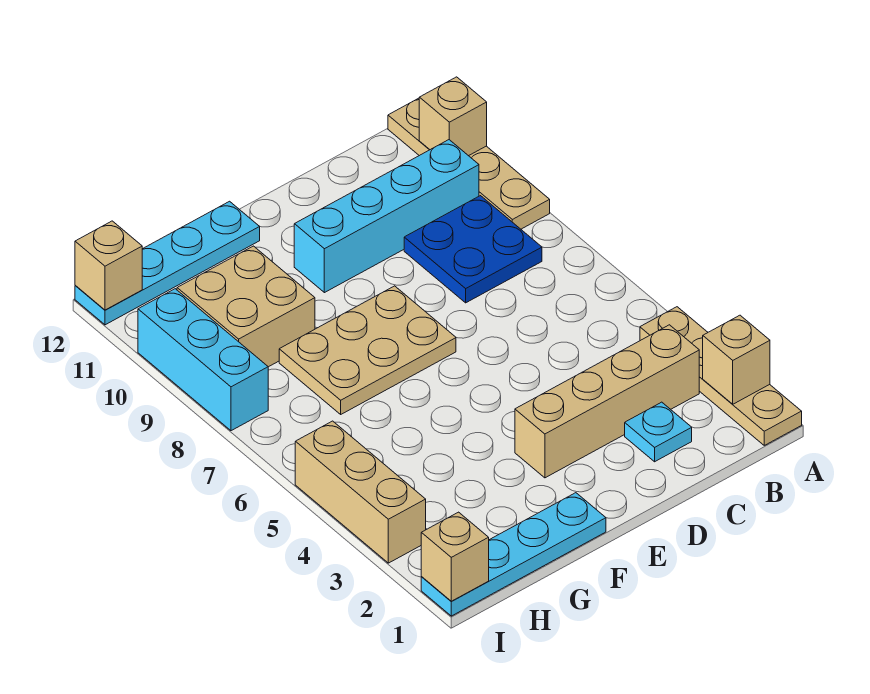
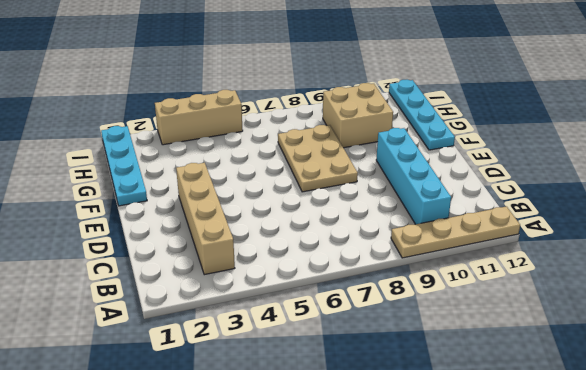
none -> tan plate A1:A4 level 1
none -> blue plate B8:C9 level 1
none -> cyan plate C2 level 1

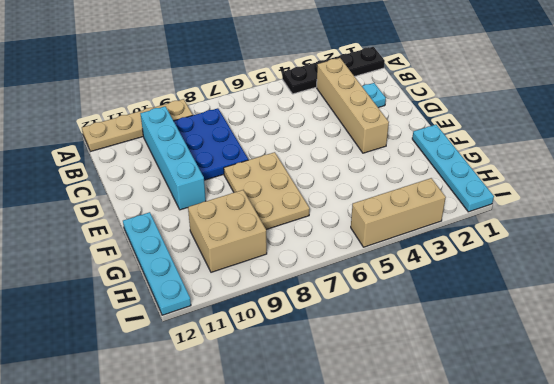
black plate A1:A4 level 1 -> tan plate A1:A4 level 1
blue plate B8:D9 level 1 -> blue plate B8:C9 level 1
none -> cyan brick I8:I10 level 1
none -> tan brick A2 level 2
none -> tan brick A11 level 2

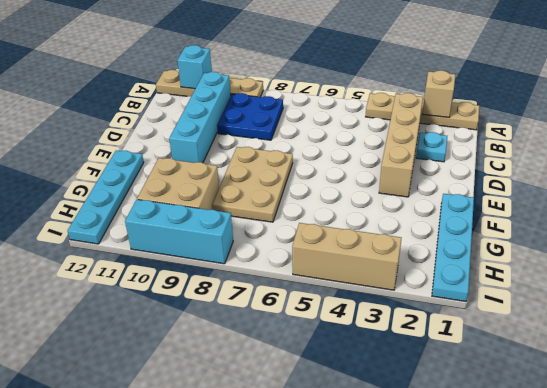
cyan brick A11 level 2 -> tan brick A11 level 2
none -> tan brick I1 level 2
none -> tan brick I12 level 2

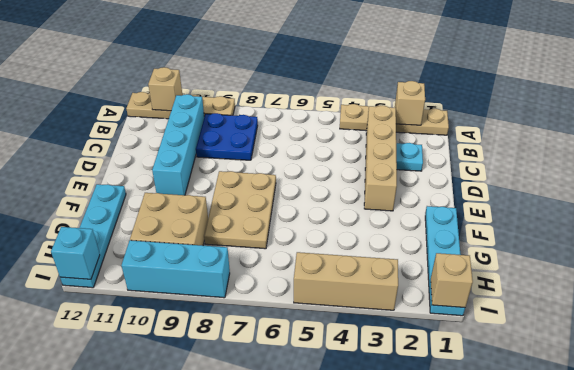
cyan brick I12 level 2 -> tan brick I12 level 2

